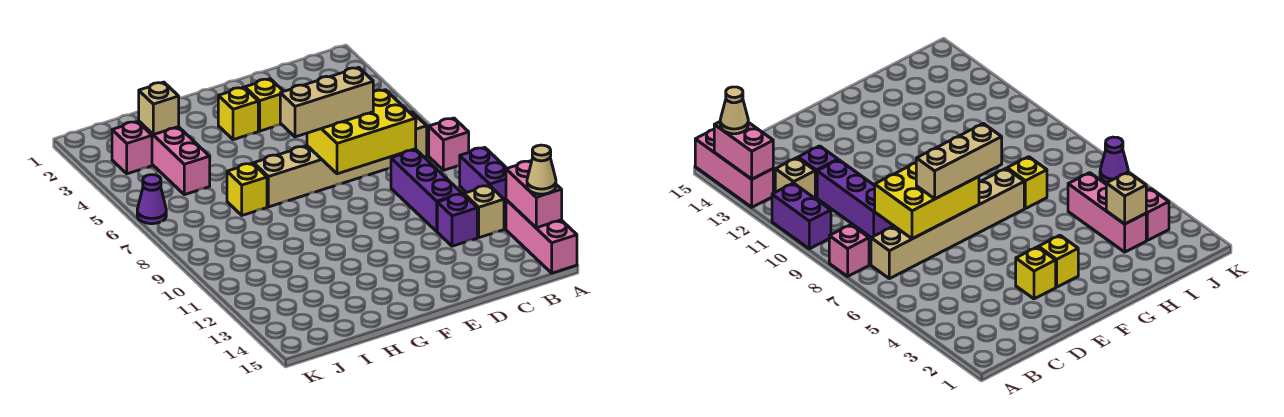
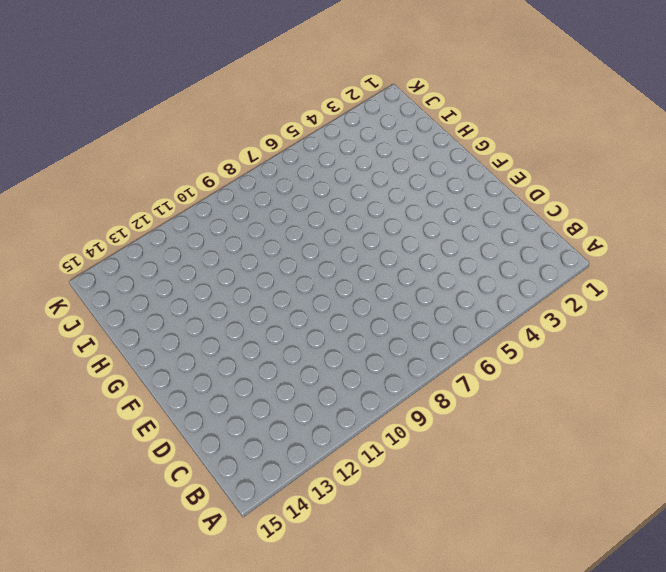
none -> pink brick A8 level 1
none -> purple brick A10:A11 level 1
none -> pink brick A13:A15 level 1

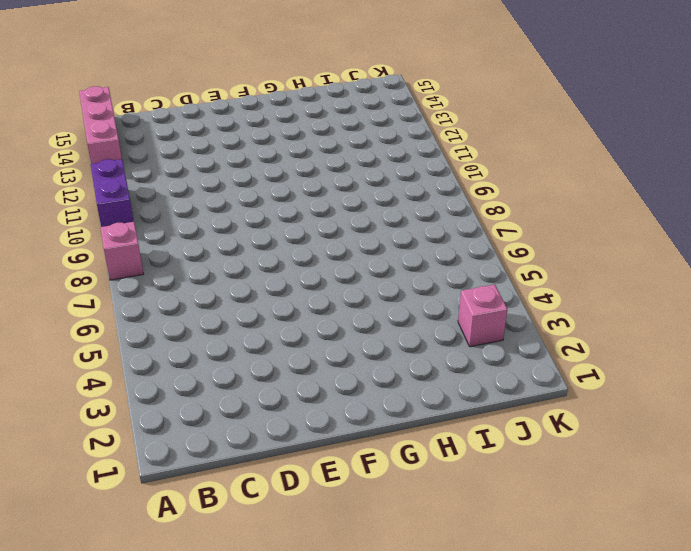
none -> tan brick B7:G7 level 1
none -> tan brick B12 level 1
none -> purple brick C9:C11 level 1

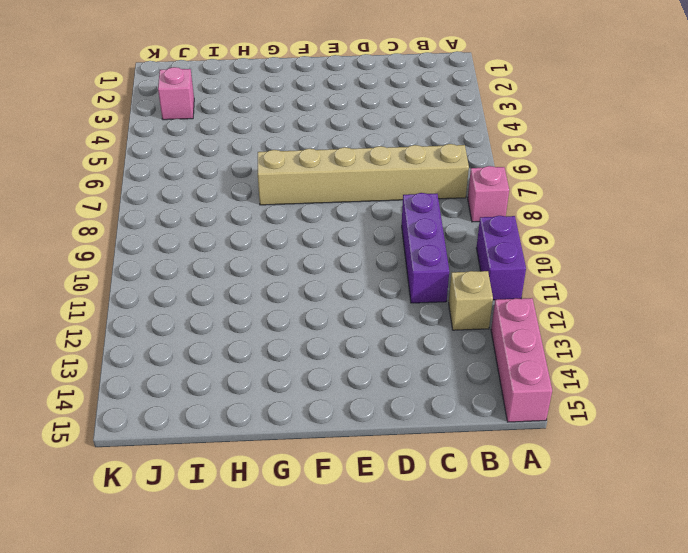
none -> purple brick C12 level 1
none -> yellow brick E3 level 1
none -> yellow brick F3 level 1

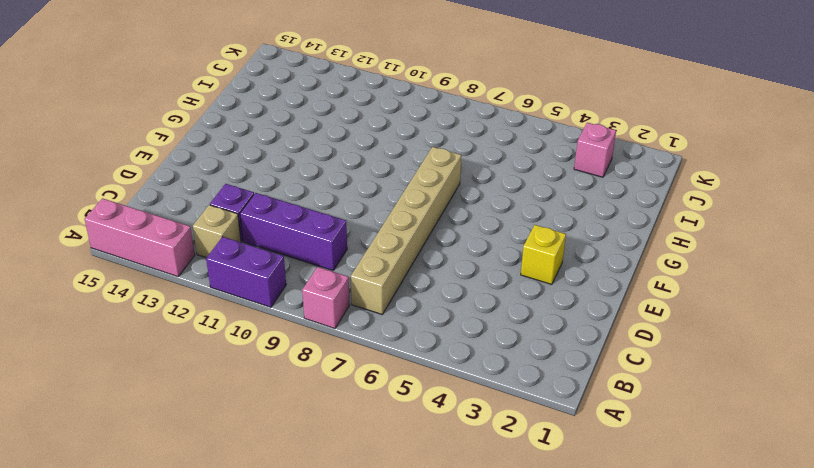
none -> yellow brick F3 level 1
none -> yellow brick H7 level 1
none -> pink brick I3:I5 level 1

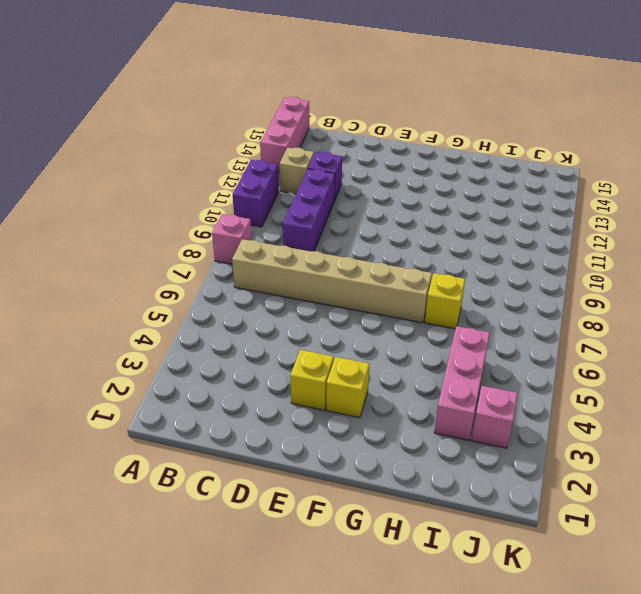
none -> purple cone K6 level 1
none -> pink brick A13:A14 level 2
none -> yellow brick C7:E8 level 2

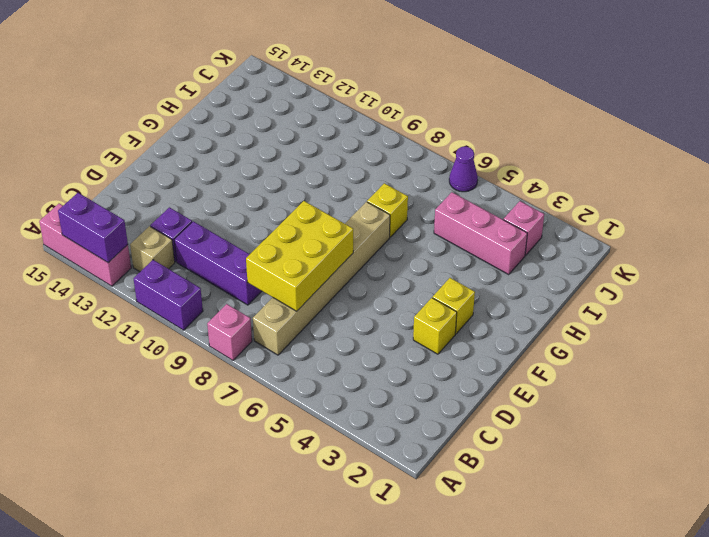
purple brick A13:A14 level 2 -> pink brick A13:A14 level 2
none -> tan brick I3 level 2
none -> tan cone A14 level 3
none -> tan brick D7:F7 level 3

